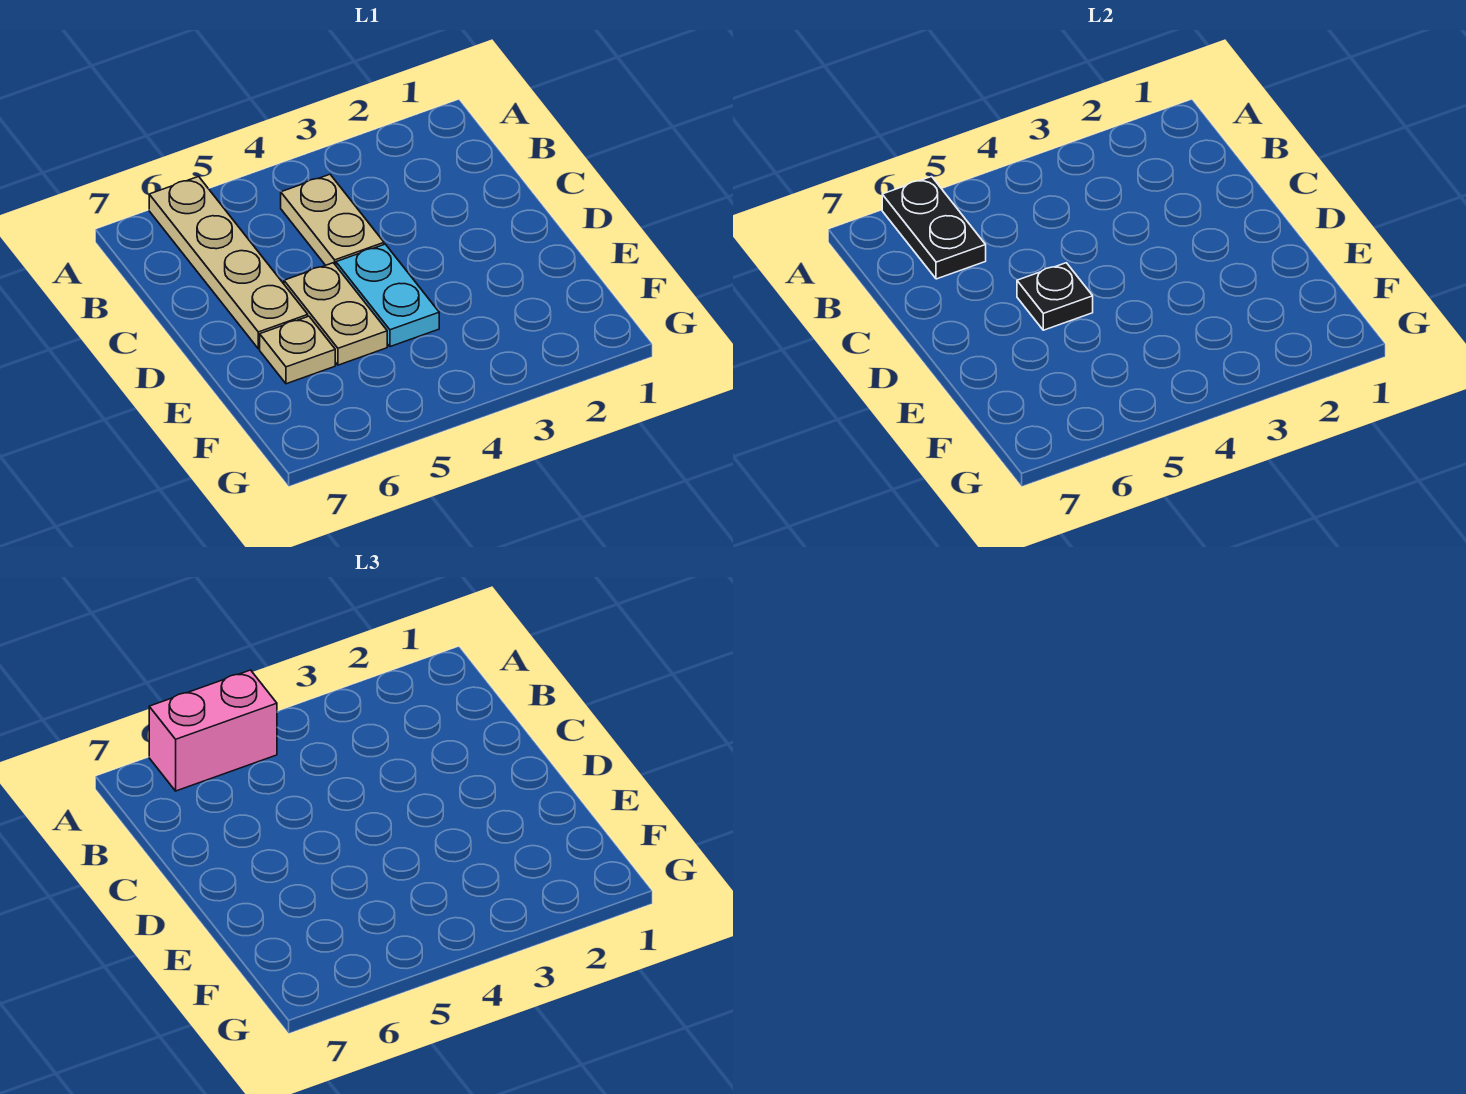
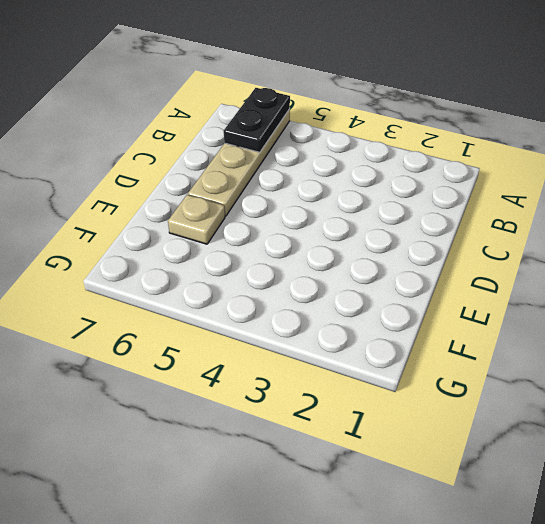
none -> tan plate B4:C4 level 1
none -> cyan plate D4:E4 level 1

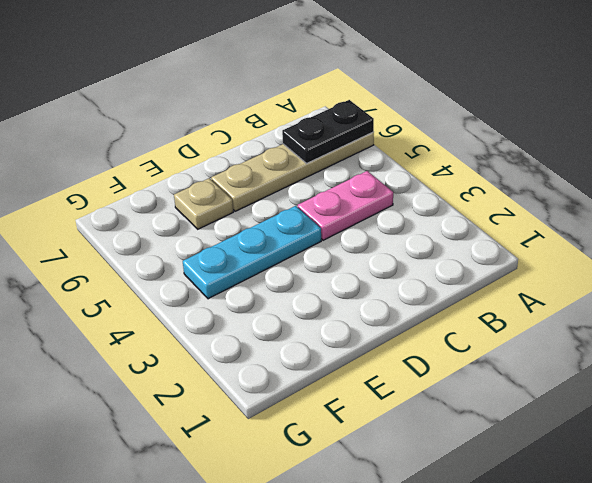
pink plate B4:C4 level 1 -> tan plate B4:C4 level 1
cyan plate D4:F4 level 1 -> cyan plate D4:E4 level 1
none -> tan plate D5:E5 level 1
none -> black plate D5 level 2

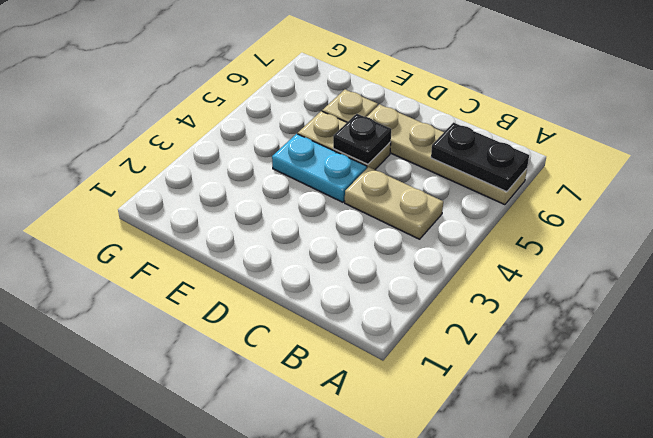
none -> pink brick A5:A6 level 3

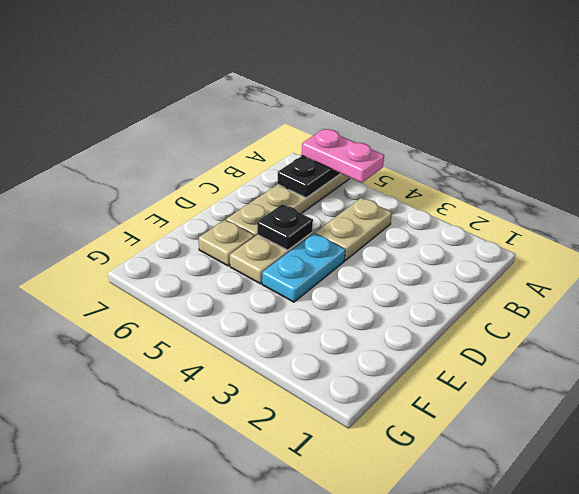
pink plate A5:A6 level 3 -> pink brick A5:A6 level 3

